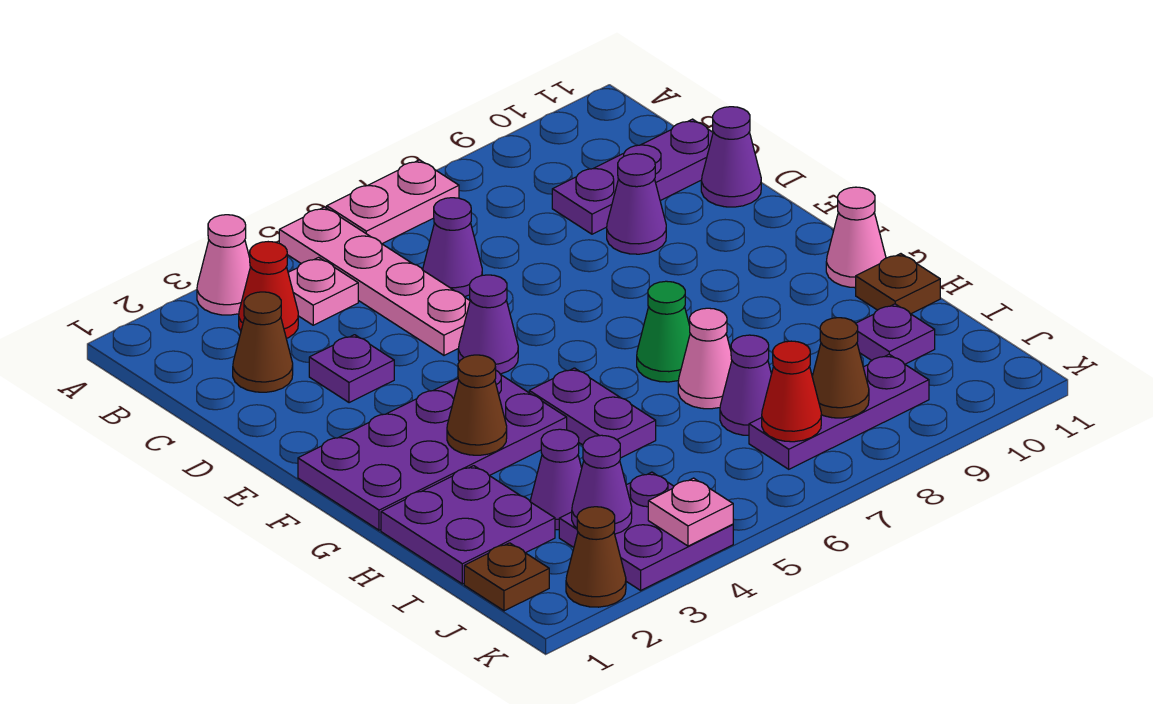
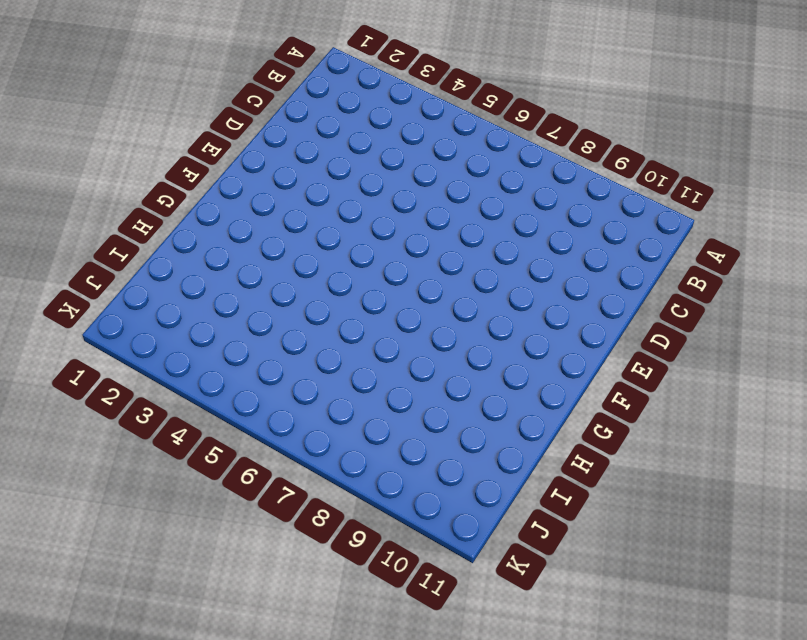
none -> pink cone A3 level 1
none -> pink plate A5:D5 level 1
none -> pink plate A6:A7 level 1
none -> red cone B3 level 1

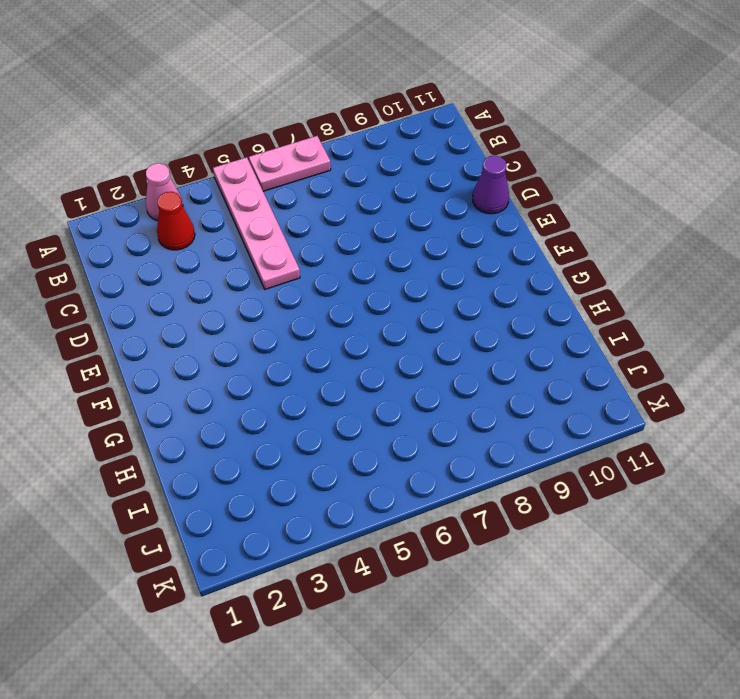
none -> pink plate B4 level 1
none -> brown cone C2 level 1
none -> purple cone C6 level 1
none -> purple plate C9:C11 level 1

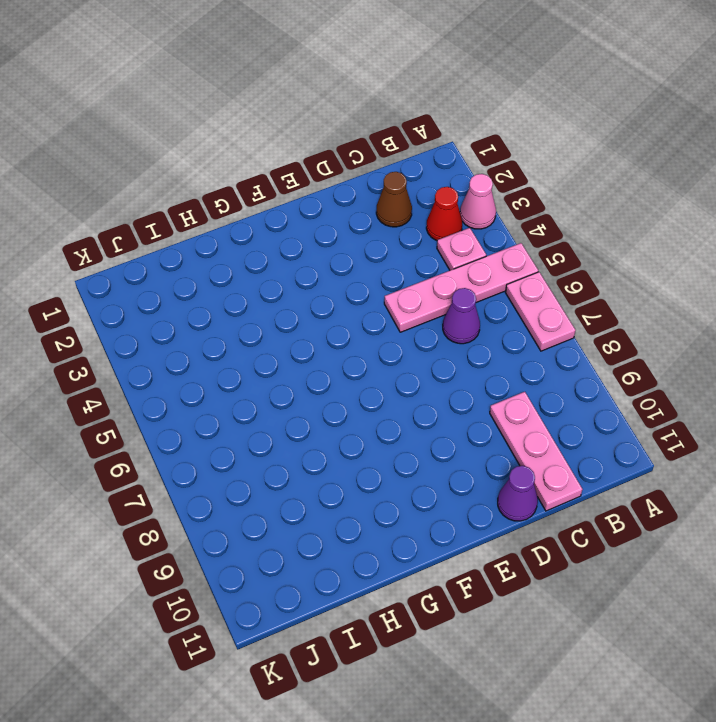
pink plate C9:C11 level 1 -> purple plate C9:C11 level 1
none -> purple plate D3 level 1
none -> purple cone D9 level 1
none -> purple cone E5 level 1
none -> purple plate F1:G4 level 1

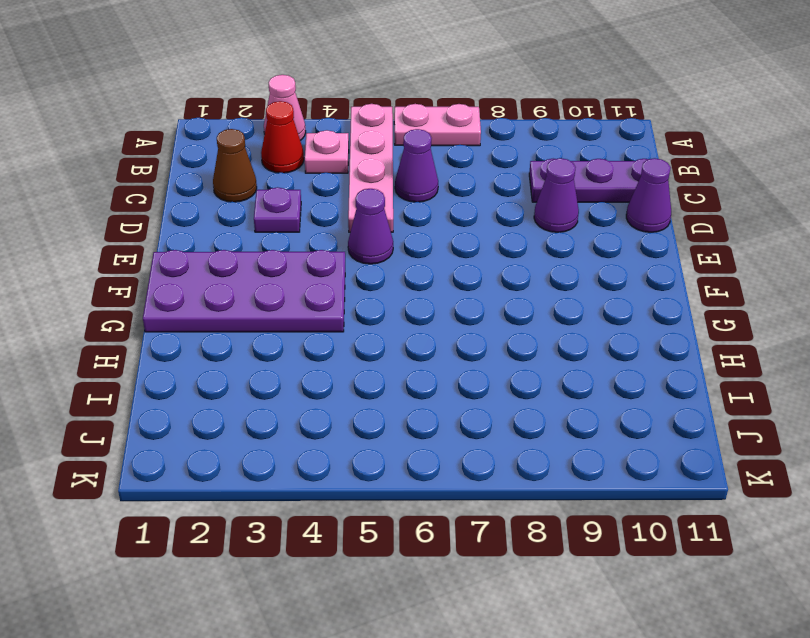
none -> purple plate G5:H5 level 1
none -> green cone G7 level 1
none -> pink cone G11 level 1
none -> purple plate H1:I2 level 1

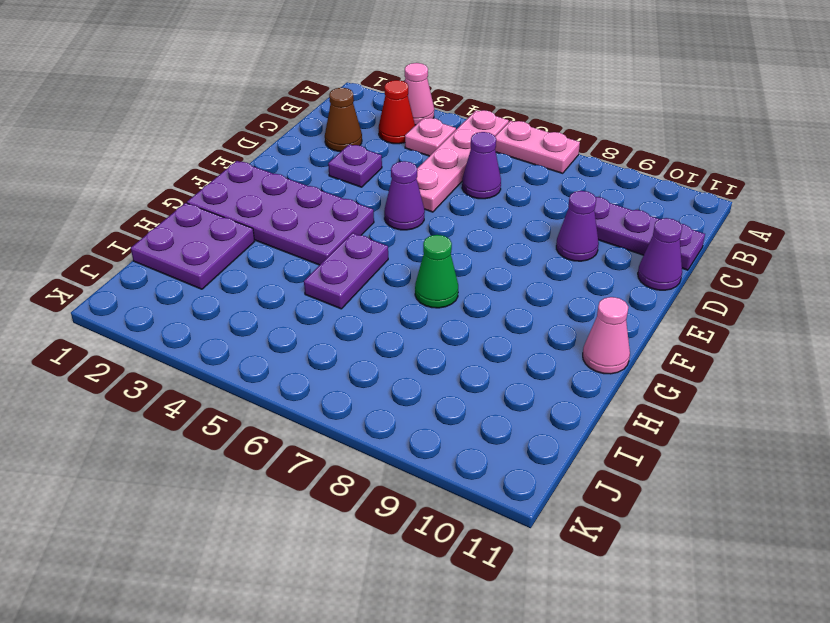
none -> pink cone H7 level 1
none -> brown plate H11 level 1
none -> purple cone I3 level 1
none -> purple cone I7 level 1

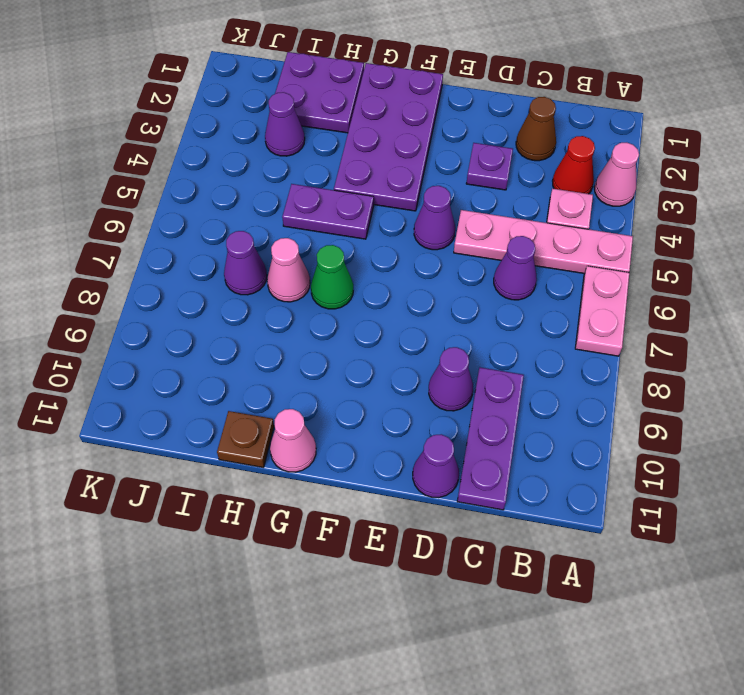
none -> purple plate I10 level 1
none -> brown plate J1 level 1
none -> purple plate J3:K4 level 1
none -> purple plate J7:J9 level 1

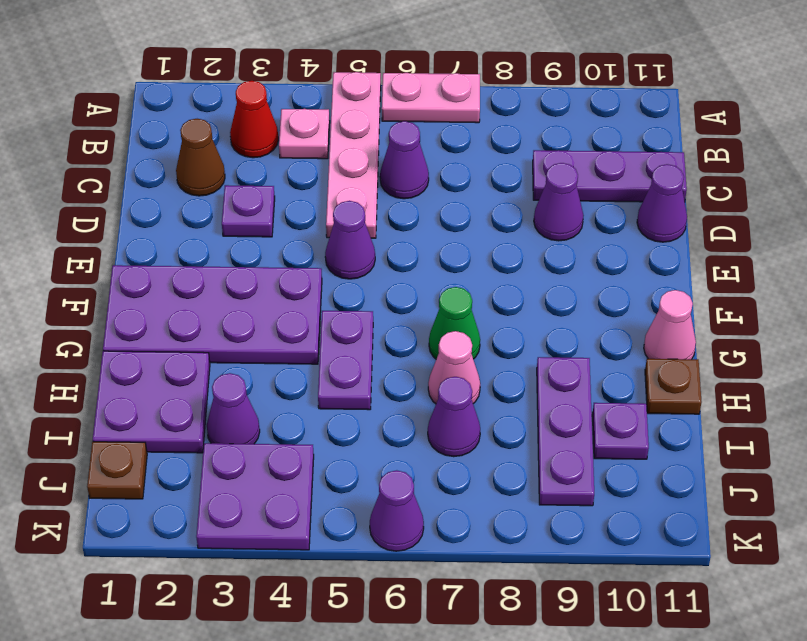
purple plate H9:J9 level 1 -> purple plate J7:J9 level 1
purple cone K6 level 1 -> purple cone J3 level 2
none -> pink cone A3 level 1
none -> brown cone K2 level 1
none -> brown cone G3 level 2
none -> red cone J7 level 2

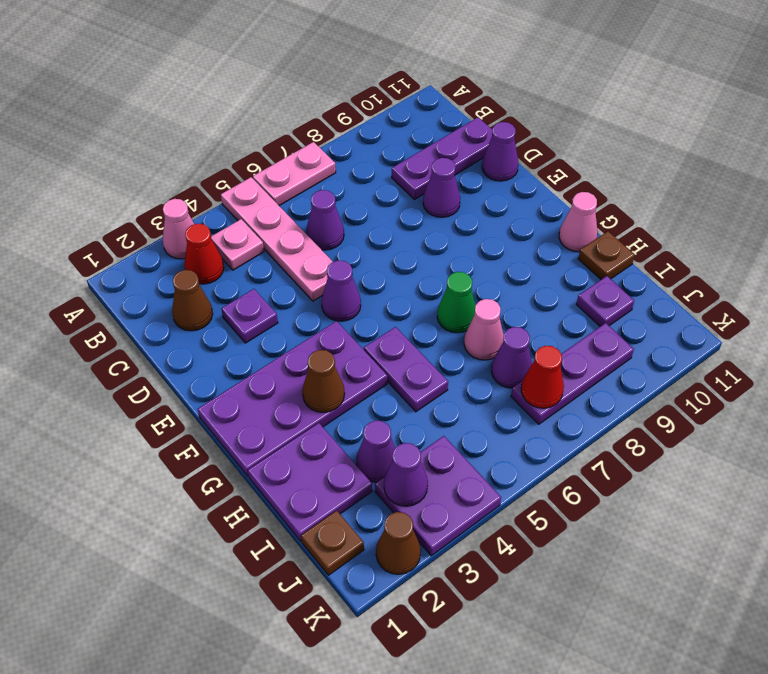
none -> brown cone J8 level 2
none -> pink plate K4 level 2

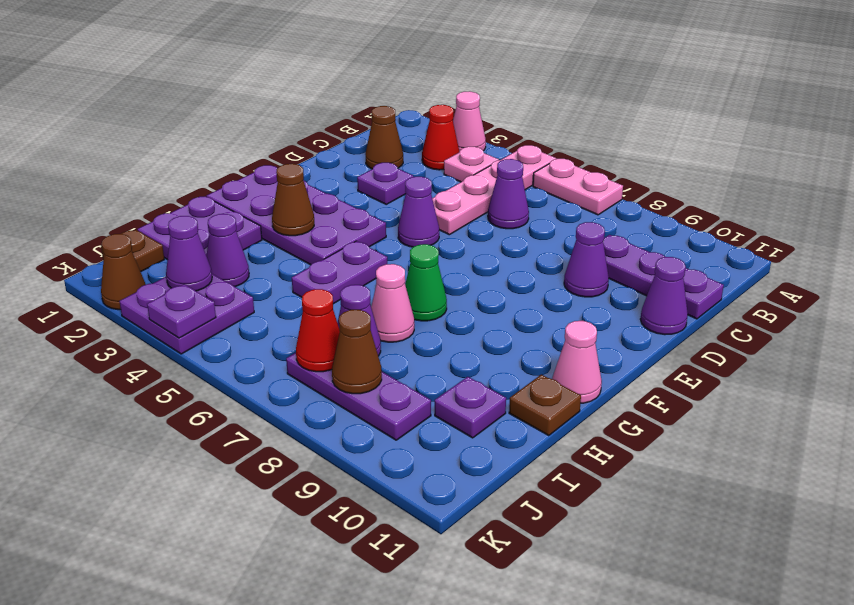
purple plate K4 level 2 -> pink plate K4 level 2

